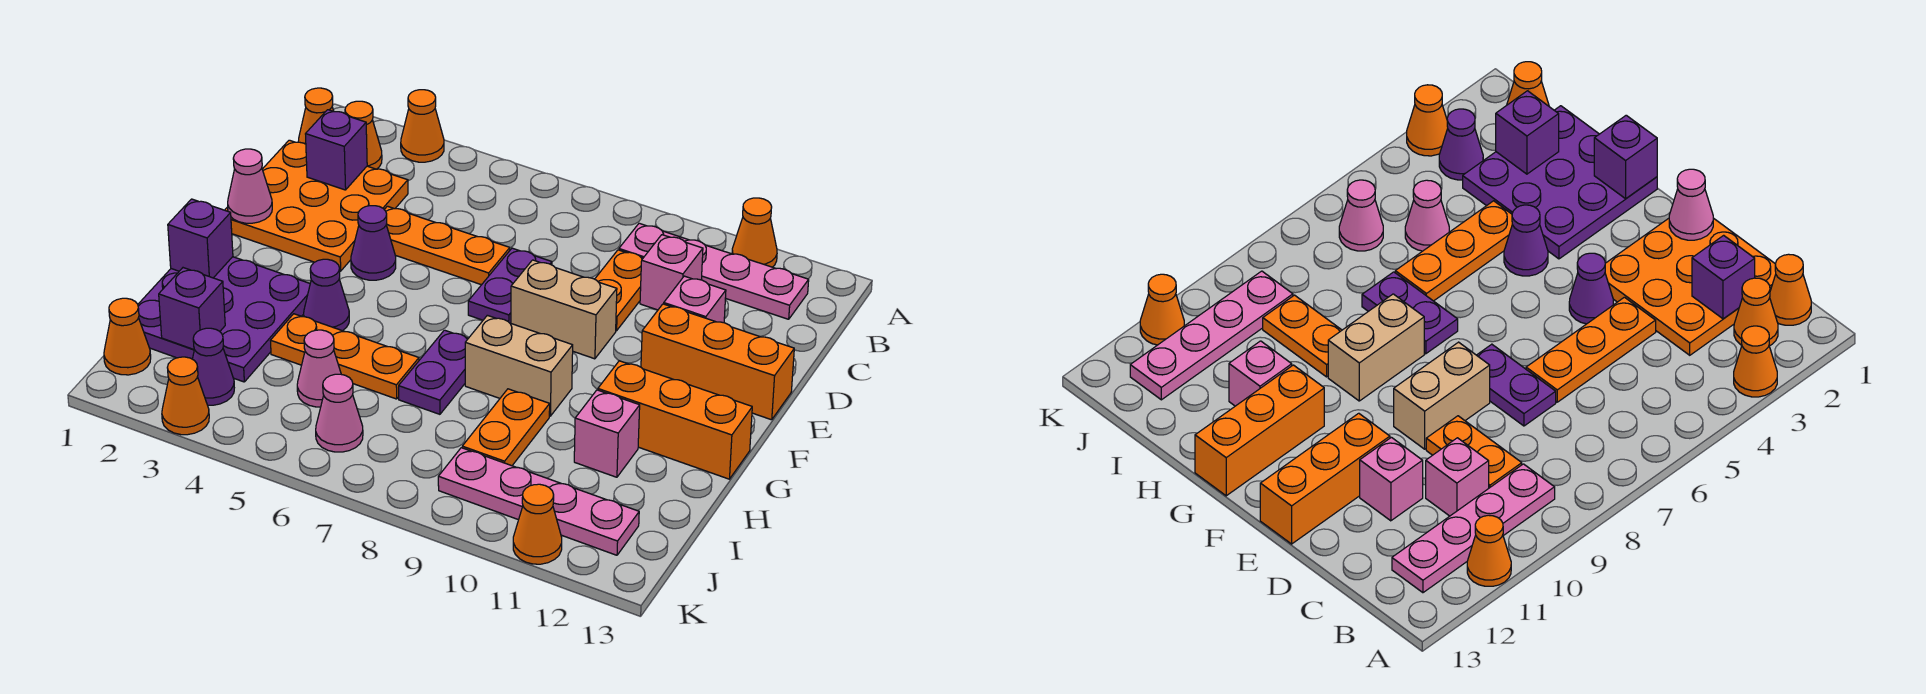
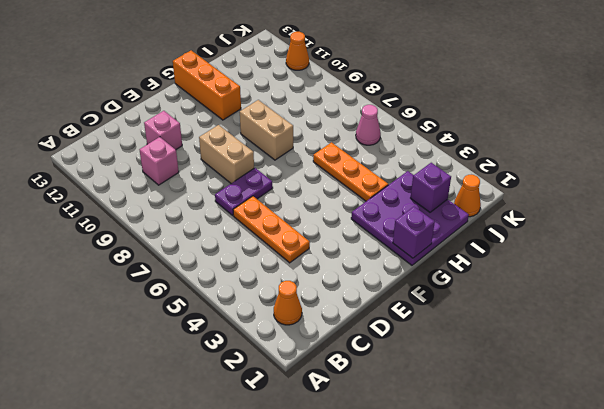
none -> orange cone A3 level 1
none -> orange cone A11 level 1
none -> orange cone B1 level 1
none -> pink plate B9:B12 level 1

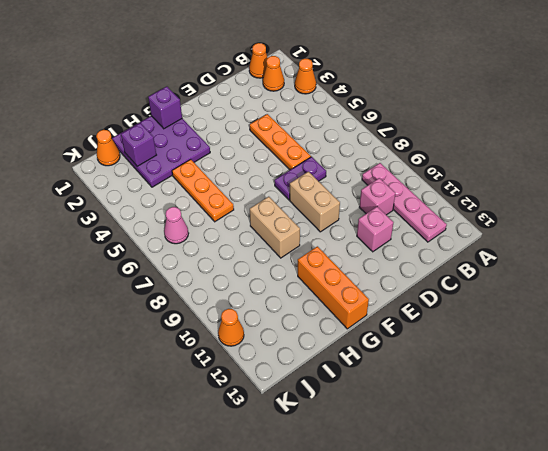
none -> orange cone A11 level 1
none -> orange plate C1:E3 level 1
none -> orange plate C9:D9 level 1
none -> purple cone E4 level 1

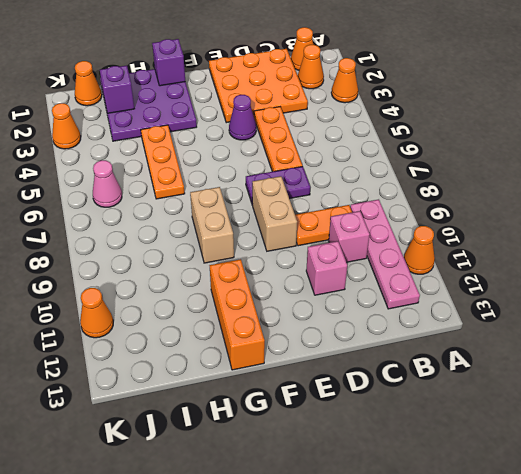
none -> orange brick E11:E13 level 1
none -> purple cone G4 level 1
none -> purple plate G7:H7 level 1
none -> orange plate H9:I9 level 1

